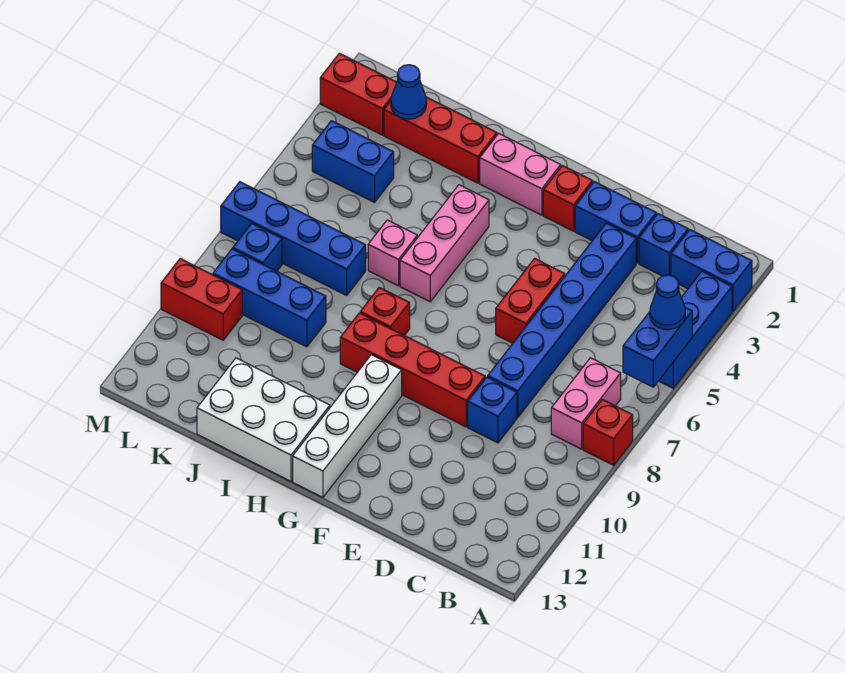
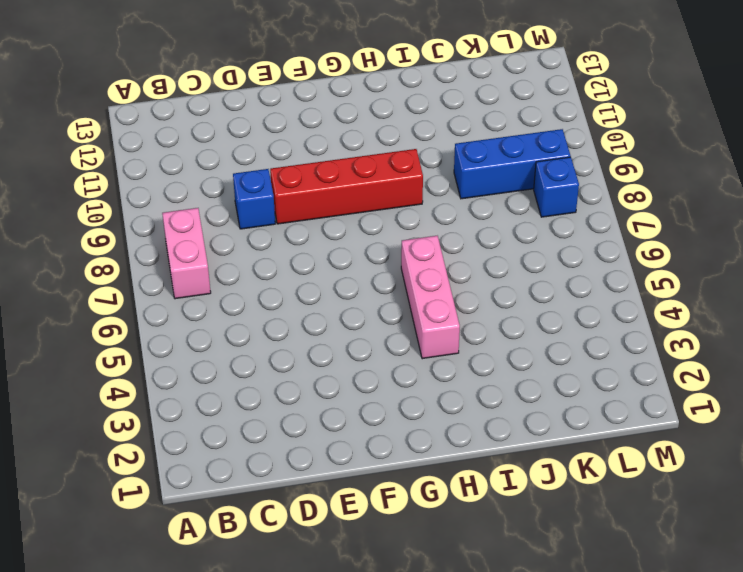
none -> blue brick A2:B2 level 1
none -> blue brick A3:A5 level 1
none -> red brick A8 level 1

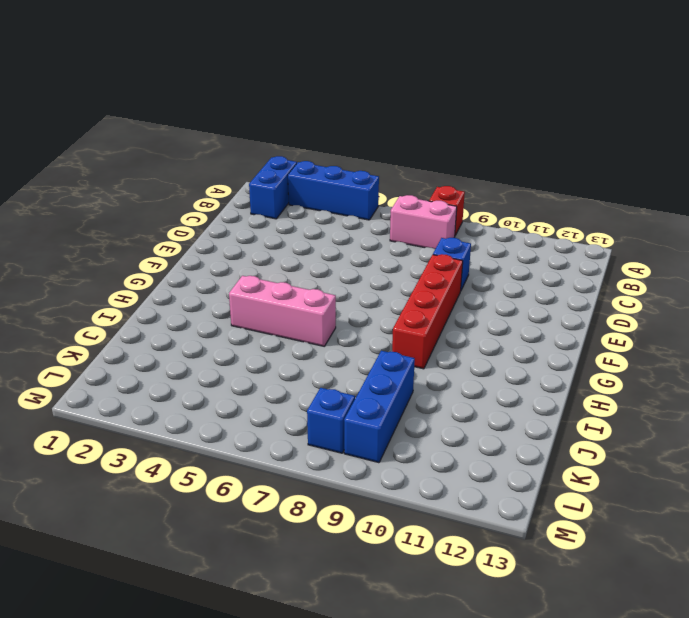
none -> blue brick C2 level 1
none -> blue brick D2:E2 level 1
none -> blue brick D3:D8 level 1

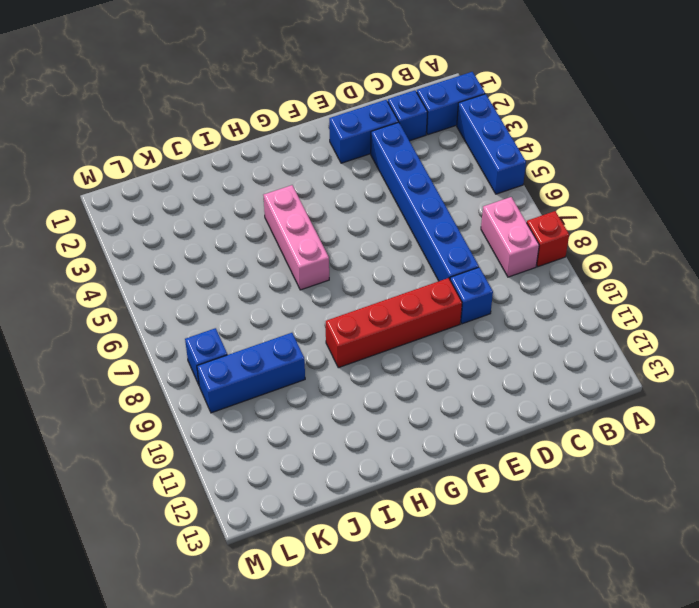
none -> red brick E5:E6 level 1
none -> red brick F2 level 1
none -> pink brick G2:H2 level 1

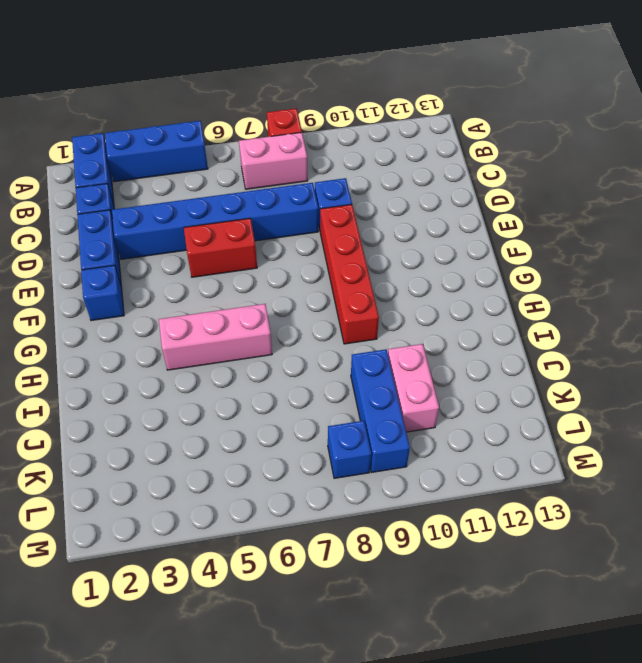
blue brick F2 level 1 -> red brick F2 level 1
pink brick J10:K10 level 1 -> pink brick G2:H2 level 1
none -> white brick G10:G13 level 1
none -> red brick H8 level 1
none -> white brick H12:J13 level 1

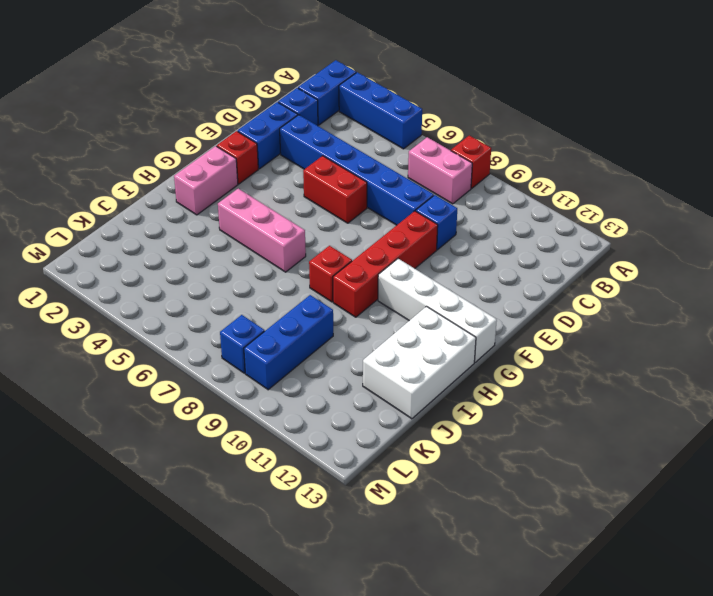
none -> red brick I2:K2 level 1
none -> pink brick I6 level 1
none -> blue brick J7:M7 level 1

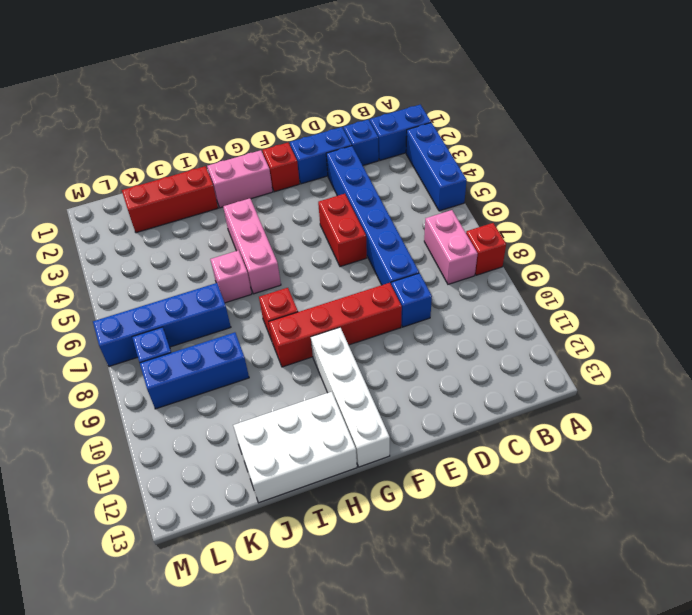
none -> blue brick K4:L4 level 1
none -> red brick L2:M2 level 1
none -> red brick L10:M10 level 1

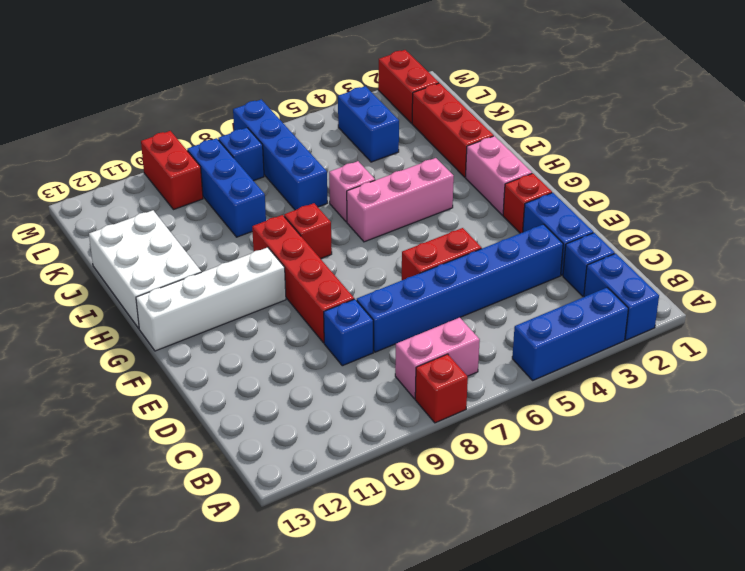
none -> blue brick A5:A6 level 2
none -> blue cone K2 level 2
none -> blue cone A5 level 3

